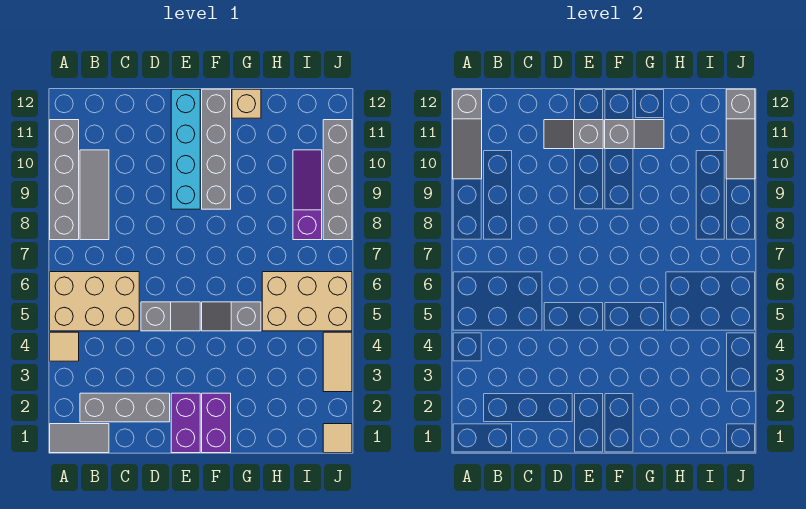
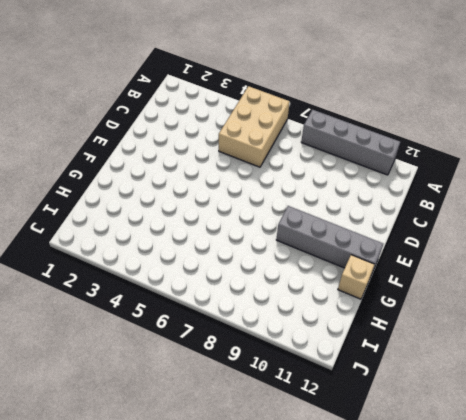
none -> grey tile A1:B1 level 1
none -> tan tile A4 level 1
none -> grey brick B2:D2 level 1

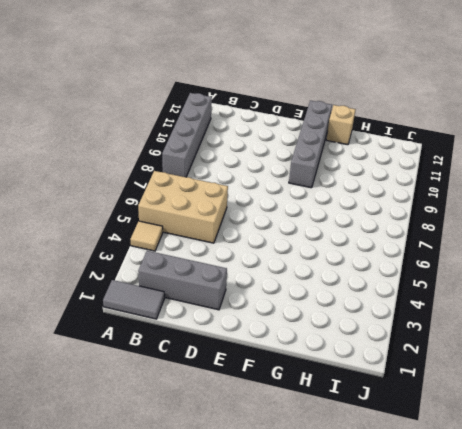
none -> grey tile B8:B10 level 1
none -> grey slope D5:E5 level 1 top D
none -> purple brick E1:E2 level 1

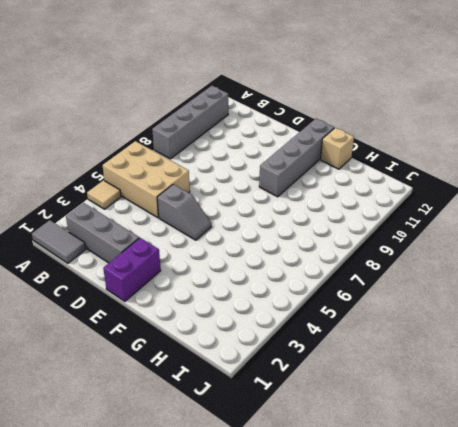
none -> grey tile B8:B10 level 1
none -> cyan brick E9:E12 level 1
none -> purple brick F1:F2 level 1

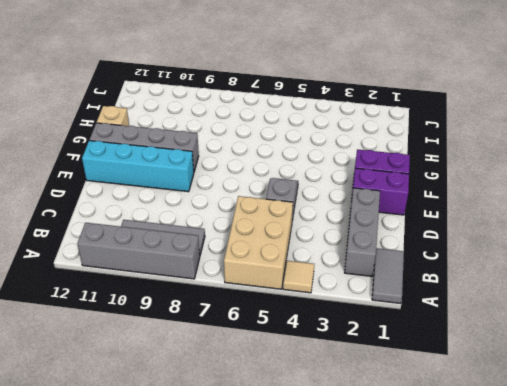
none -> grey slope F5:G5 level 1 top G
none -> tan brick H5:J6 level 1
none -> purple slope I8:I10 level 1 top 8

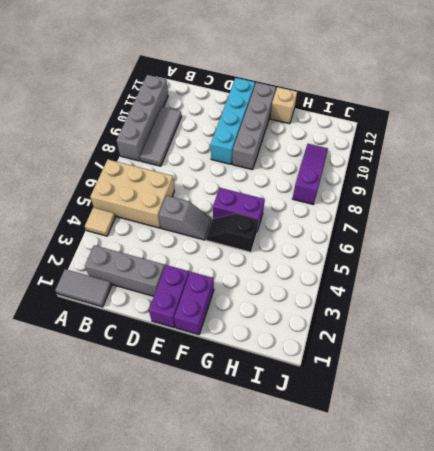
black slope F5:G5 level 1 top G -> grey slope F5:G5 level 1 top G
purple brick F6:G6 level 1 -> none
none -> tan brick H5:J6 level 1
none -> tan tile J1 level 1
none -> tan tile J3:J4 level 1

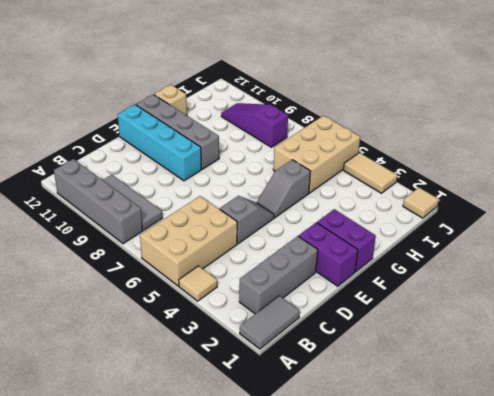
none -> grey brick J8:J11 level 1
none -> grey slope A10:A12 level 2 top 12
none -> grey slope D11:E11 level 2 top E

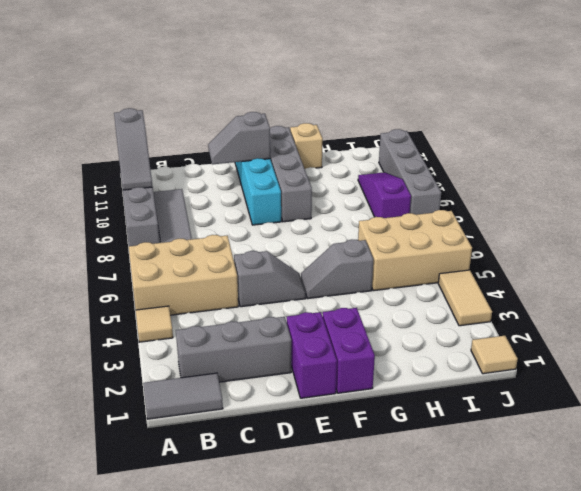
none -> grey slope F11:G11 level 2 top F
none -> grey slope J10:J12 level 2 top 12

